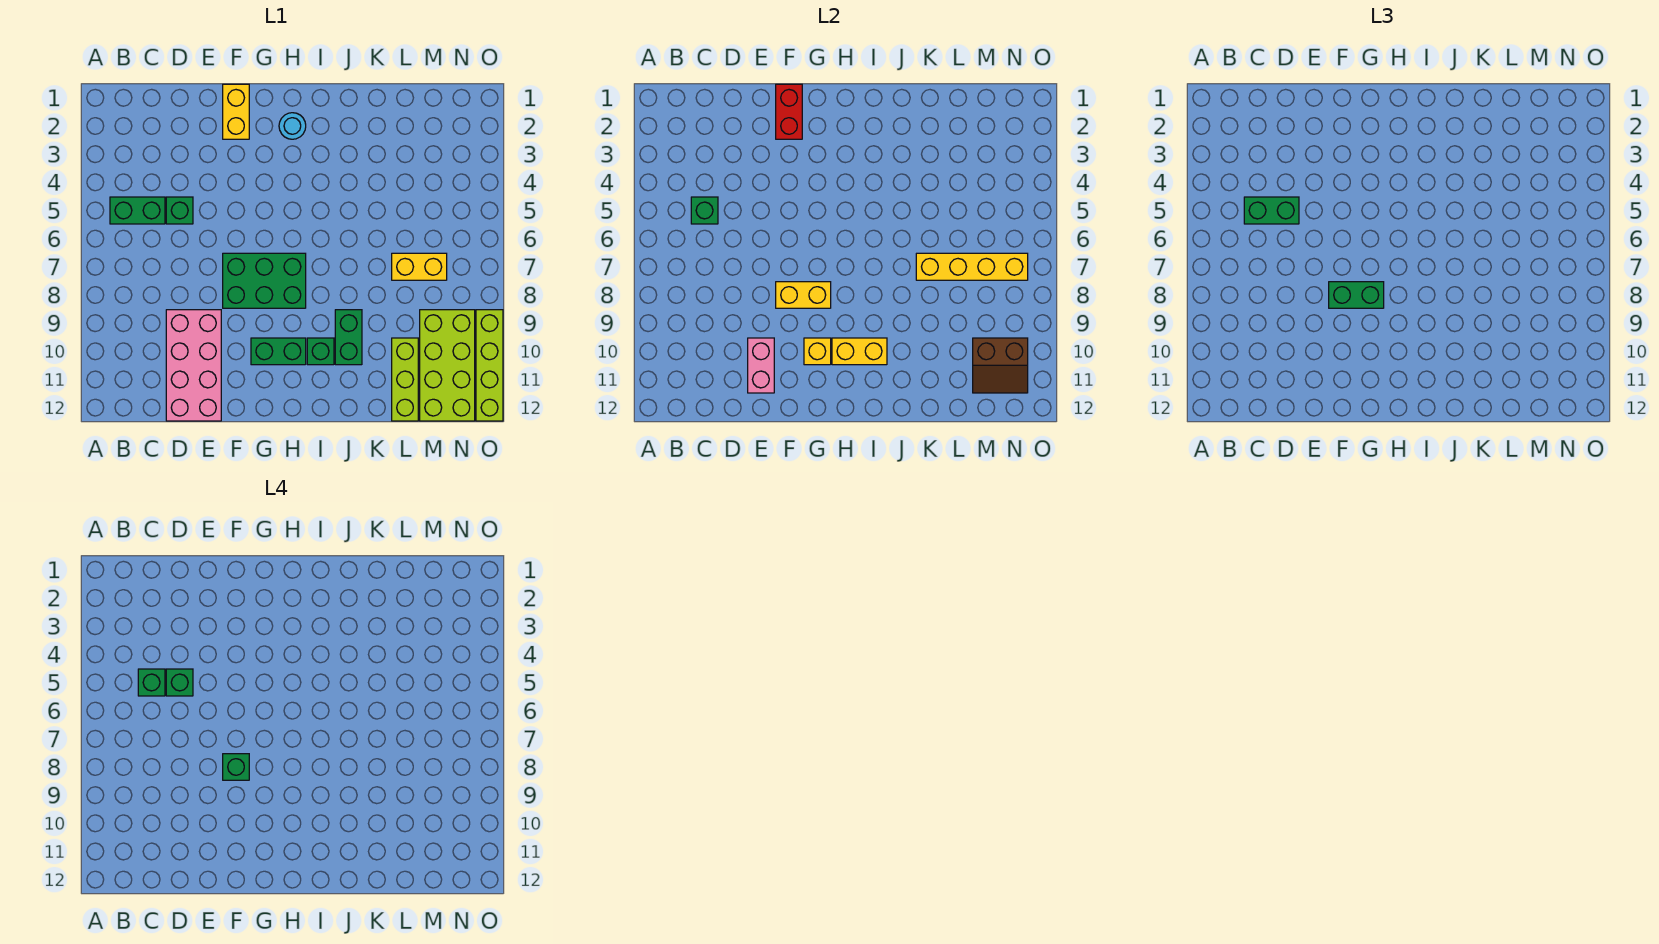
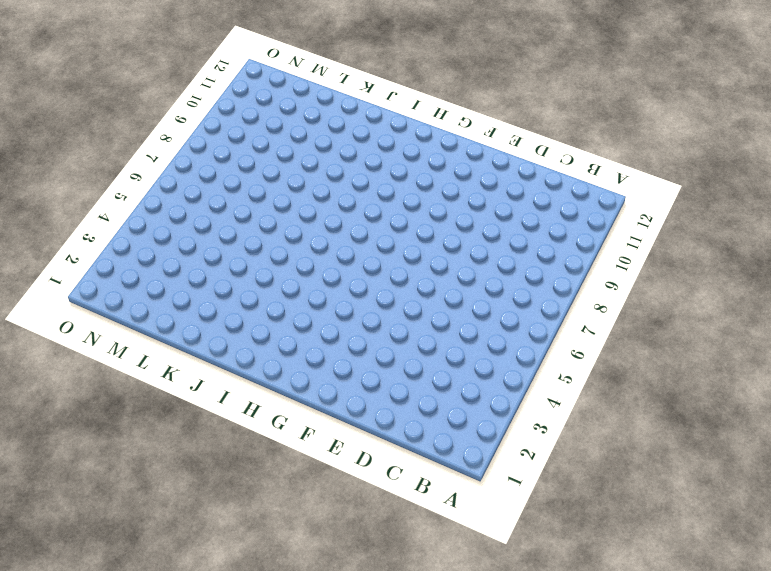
none -> green brick B5:C5 level 1
none -> green brick D5 level 1
none -> pink brick D9:E12 level 1

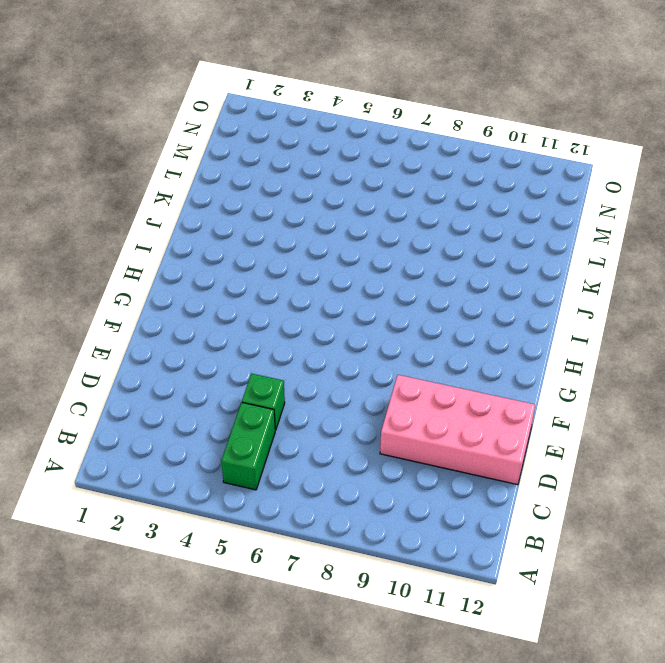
none -> yellow brick F1:F2 level 1
none -> green brick F7:H8 level 1
none -> green brick G10:H10 level 1

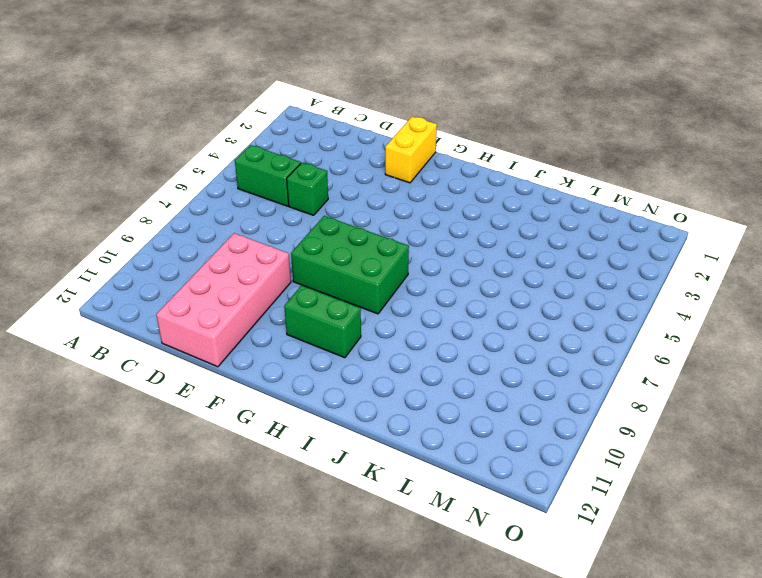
none -> cyan round brick H2 level 1
none -> green brick I10 level 1
none -> green brick J9:J10 level 1

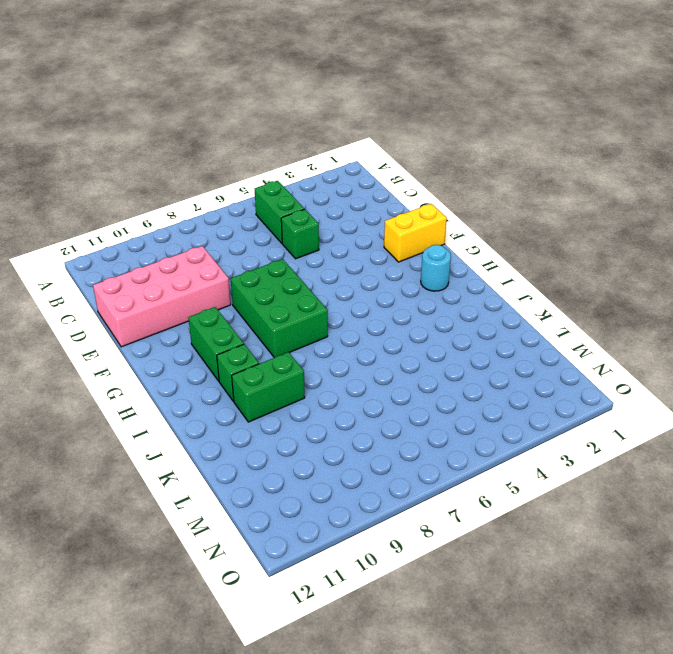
none -> yellow brick L7:M7 level 1
none -> lime brick L10:L12 level 1
none -> lime brick M9:N12 level 1

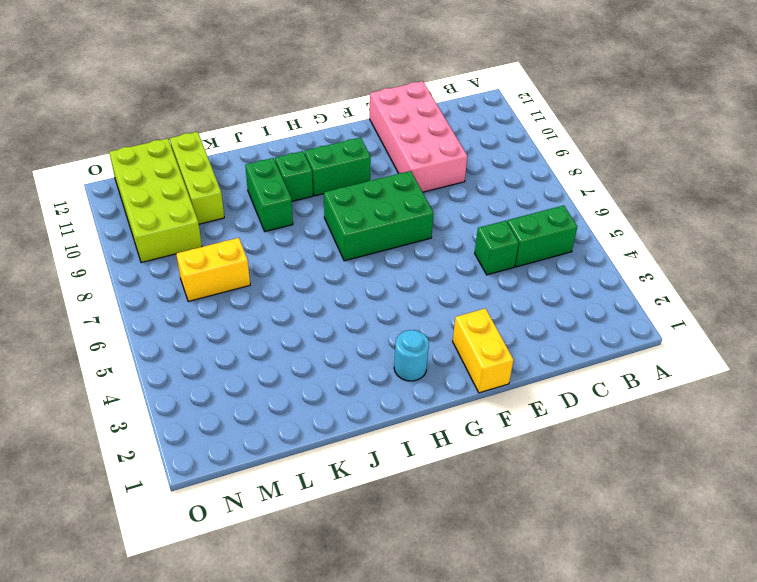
none -> lime brick O9:O12 level 1
none -> green brick C5 level 2
none -> pink brick E10:E11 level 2

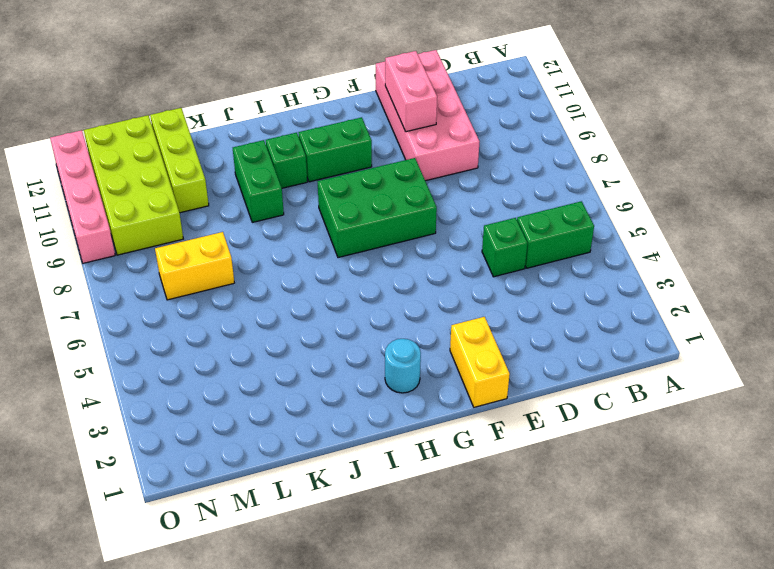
pink brick O9:O12 level 1 -> lime brick O9:O12 level 1
none -> green brick C5 level 2
none -> red brick F1:F2 level 2
none -> yellow brick F8:G8 level 2

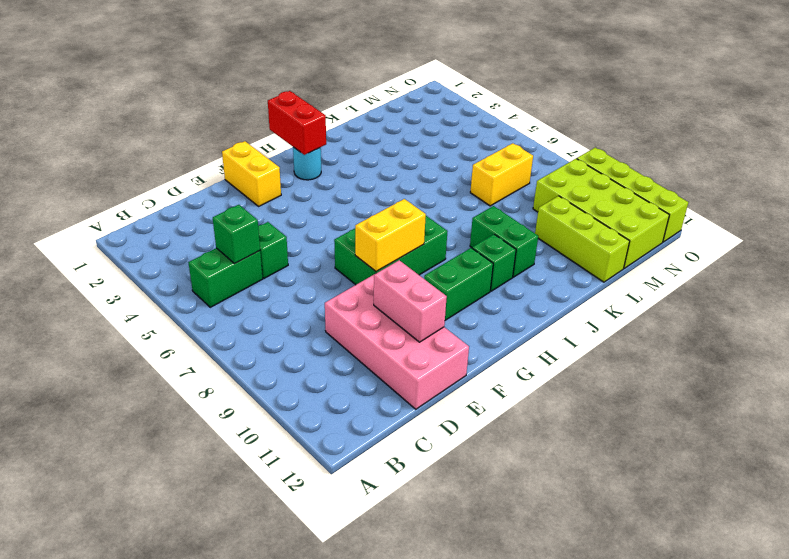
red brick H1:H2 level 2 -> red brick F1:F2 level 2
none -> yellow brick G10 level 2
none -> yellow brick H10:I10 level 2
none -> yellow brick K7:N7 level 2

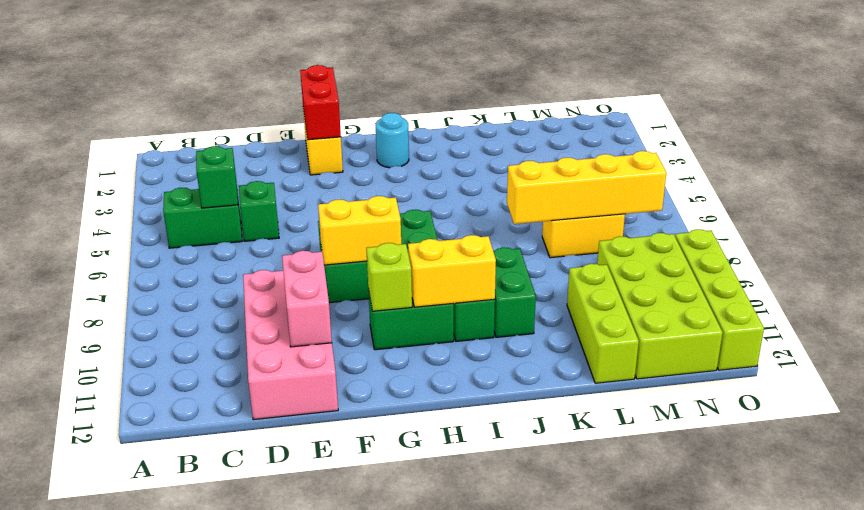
lime brick G10 level 2 -> yellow brick G10 level 2
none -> brown slope M10:N11 level 2 top 10
none -> green brick C5:D5 level 3
none -> green brick F8:G8 level 3

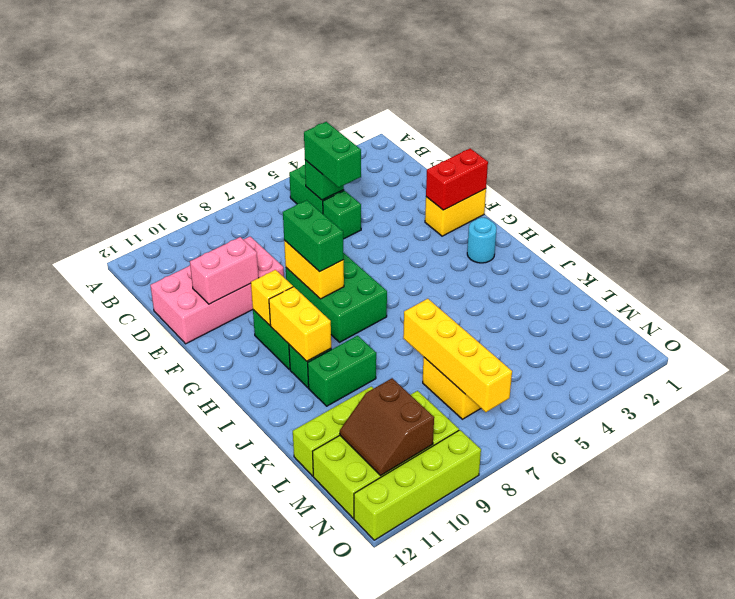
none -> green brick C5 level 4
none -> green brick D5 level 4
none -> green brick F8 level 4

